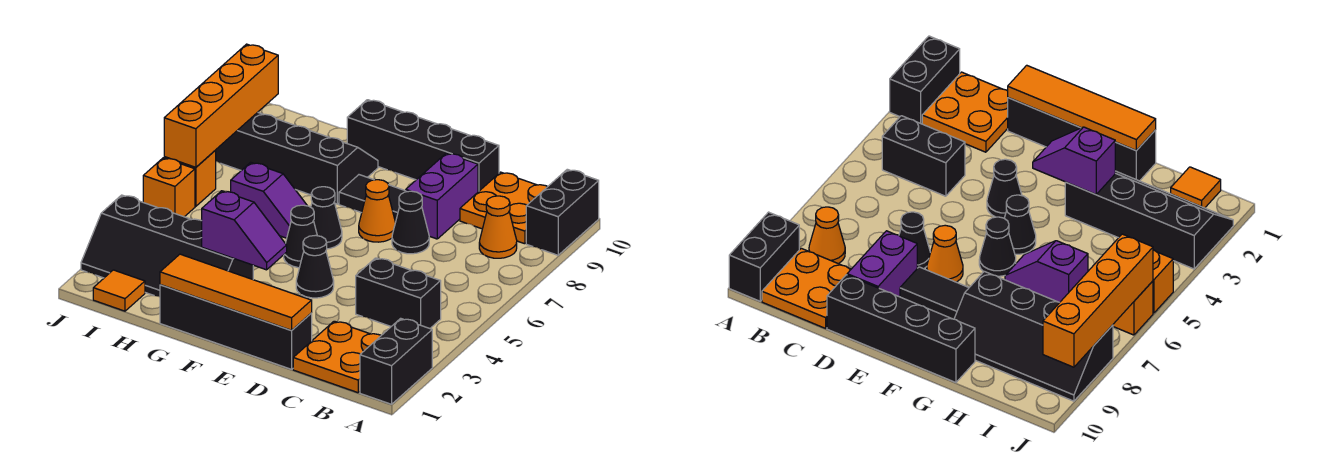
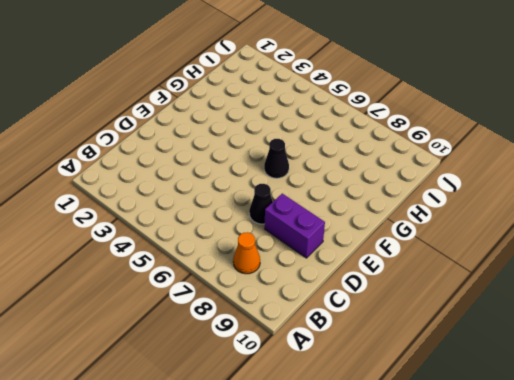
none -> black brick A1:A2 level 1
none -> black brick A9:A10 level 1
none -> orange plate B1:C2 level 1

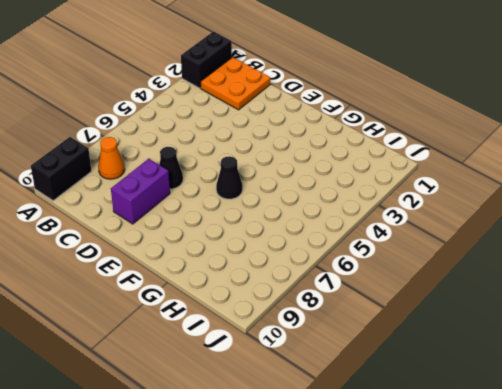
none -> black brick B4:C4 level 1
none -> orange plate B9:C10 level 1
none -> black brick D1:G1 level 1

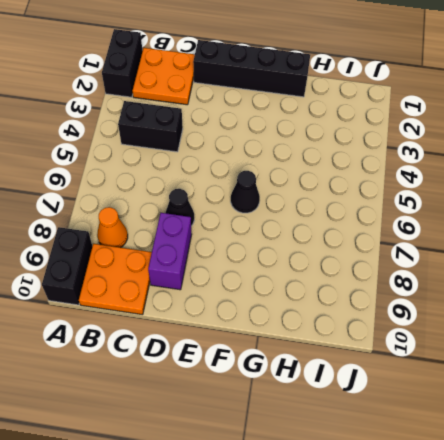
none -> black brick D10:G10 level 1
none -> black cone E4 level 1
none -> orange cone E7 level 1

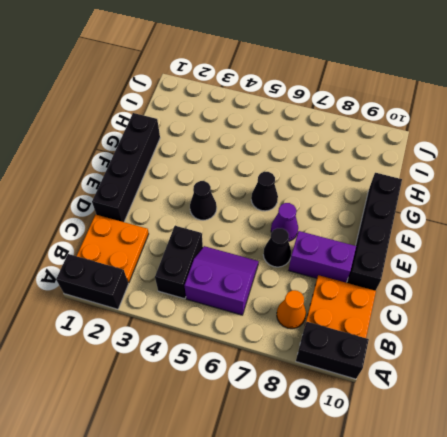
purple slope B5:C6 level 1 top B -> none
purple cone E7 level 1 -> orange cone E7 level 1
none -> black tile E8:F8 level 1
none -> black cone F5 level 1
none -> black slope G2:J3 level 1 top 3

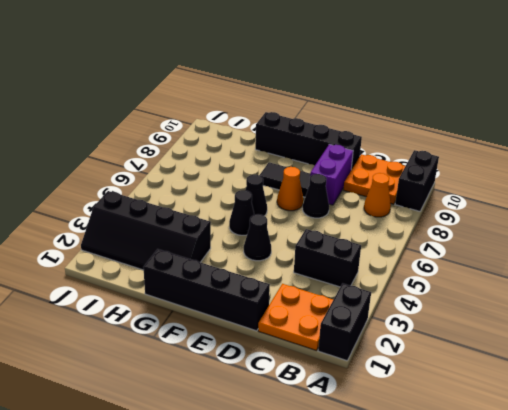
none -> purple slope G6:H6 level 1 top H
none -> black slope G8:J9 level 1 top 8
none -> orange tile I1 level 1

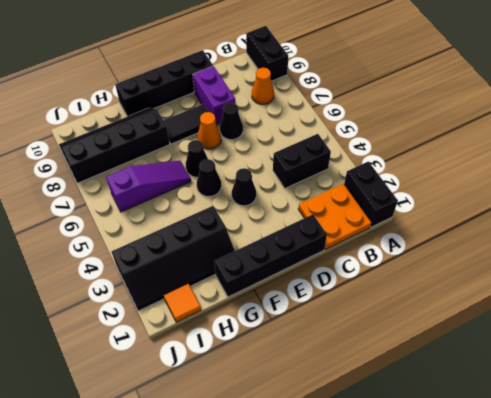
purple slope G6:I6 level 1 top I -> purple slope G6:H6 level 1 top H
none -> orange plate B9:C10 level 1
none -> orange brick J5 level 1
none -> orange brick J6 level 1

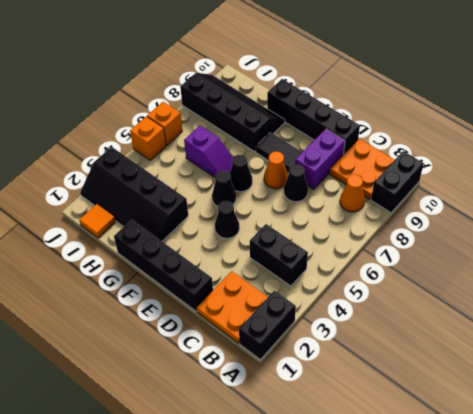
none -> orange tile D1:G1 level 2
none -> purple slope F3:G3 level 2 top G
none -> orange brick J6:J9 level 2

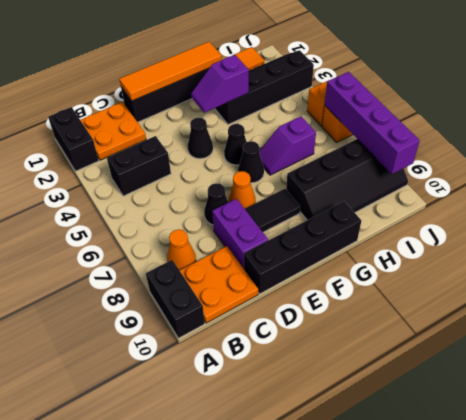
purple brick J6:J9 level 2 -> orange brick J6:J9 level 2

